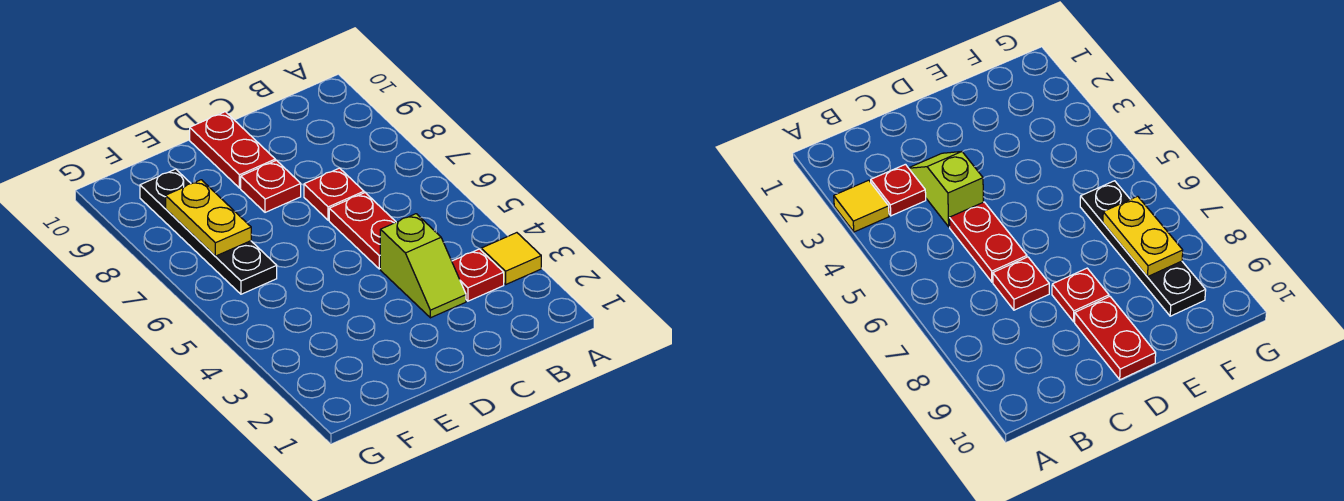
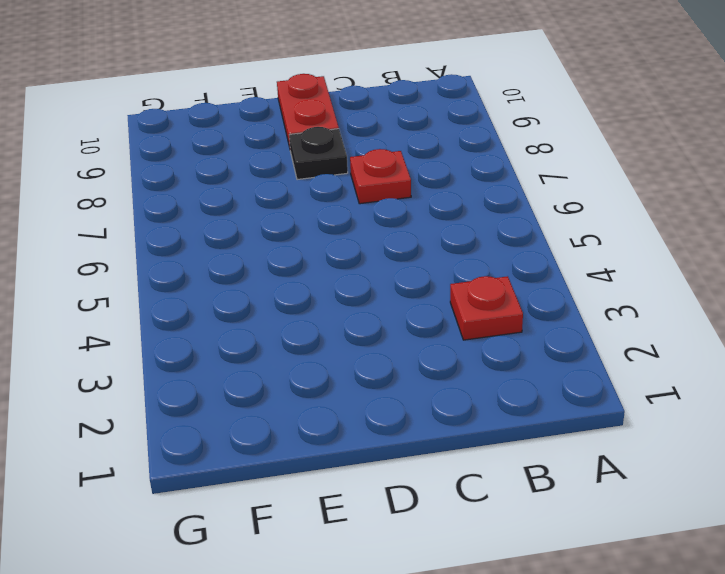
black plate D8 level 1 -> red plate D8 level 1
none -> yellow tile A3 level 1
none -> lime slope C3:C4 level 1 top 4

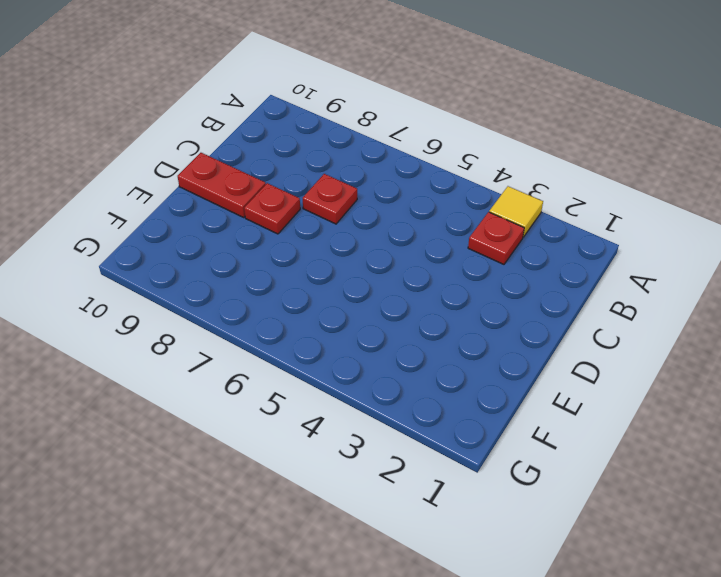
none -> lime slope C3:C4 level 1 top 4
none -> red plate C5:C6 level 1

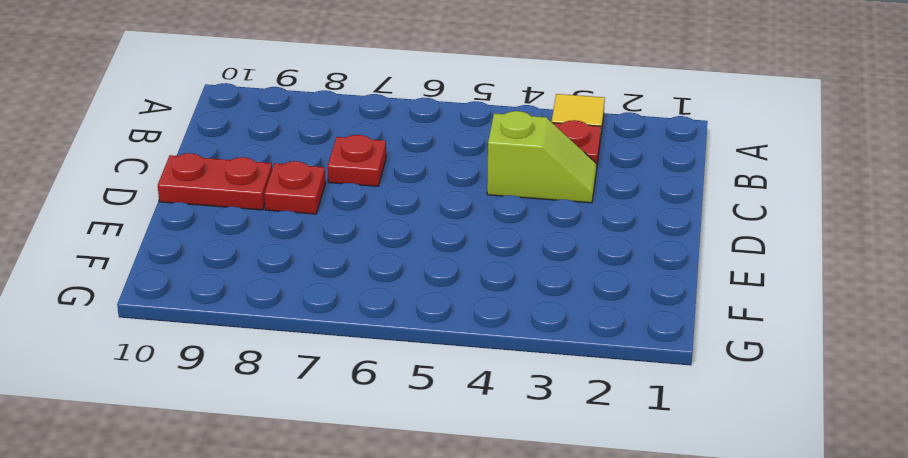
none -> red plate C5:C6 level 1
none -> black plate F6:F9 level 1

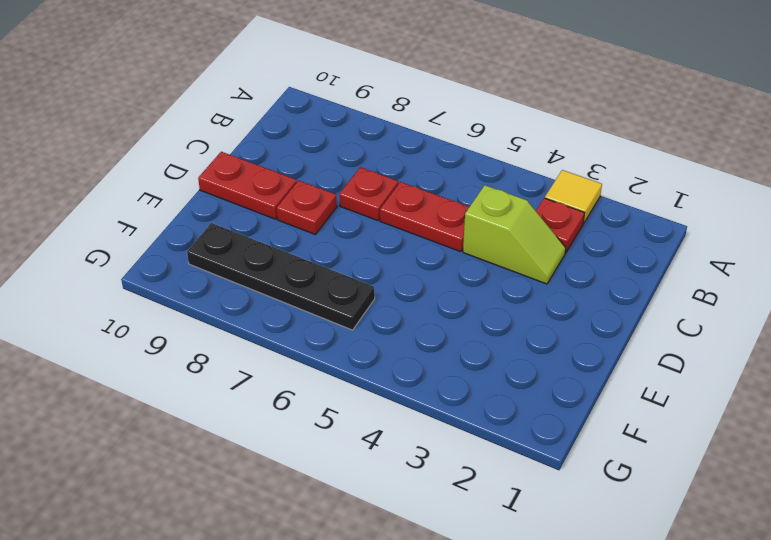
none -> yellow plate F7:F8 level 2

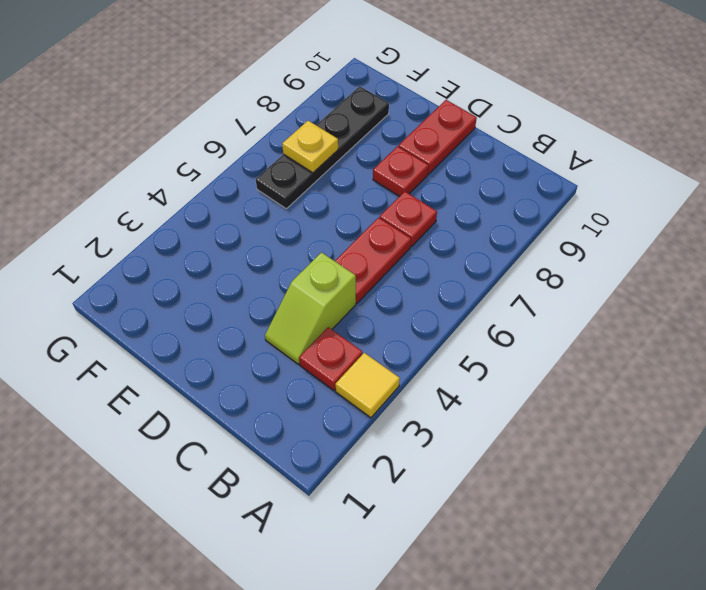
yellow plate F7 level 2 -> yellow plate F7:F8 level 2

